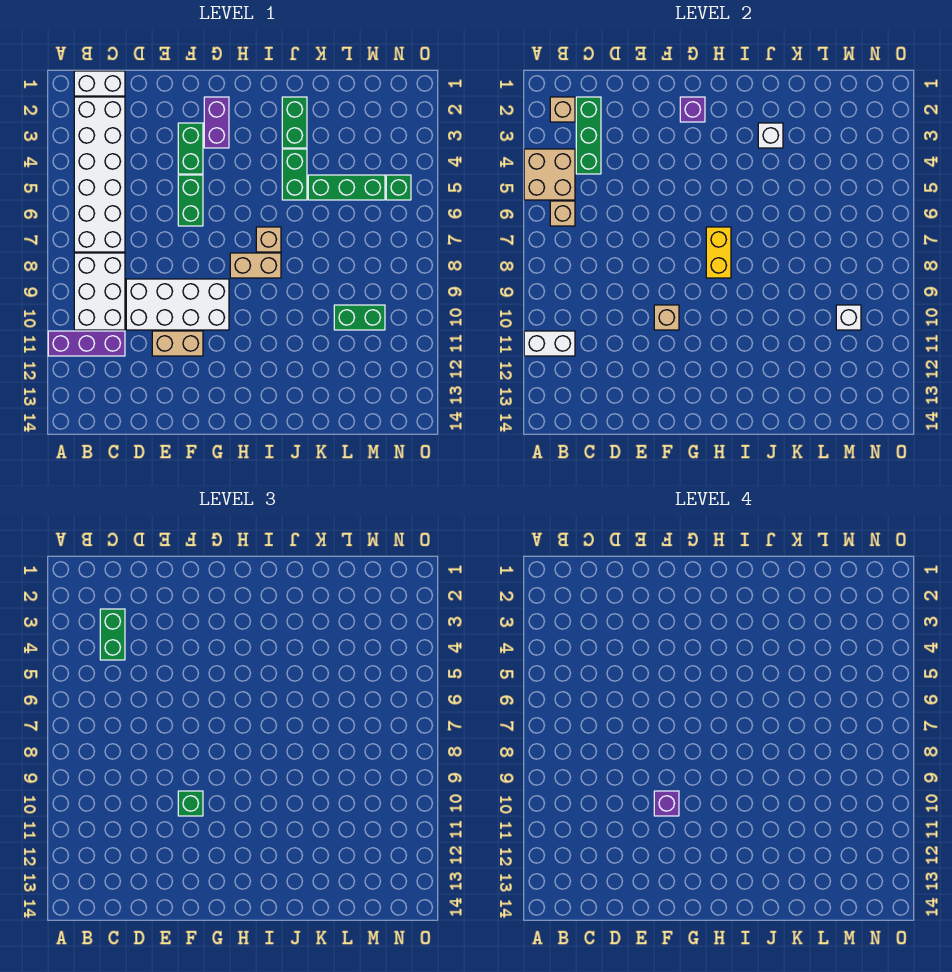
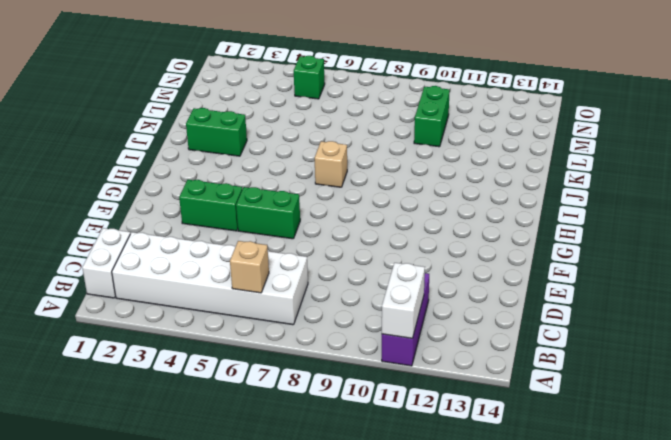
none -> white brick B8:C10 level 1
none -> white brick D9:G10 level 1
none -> tan brick E11:F11 level 1

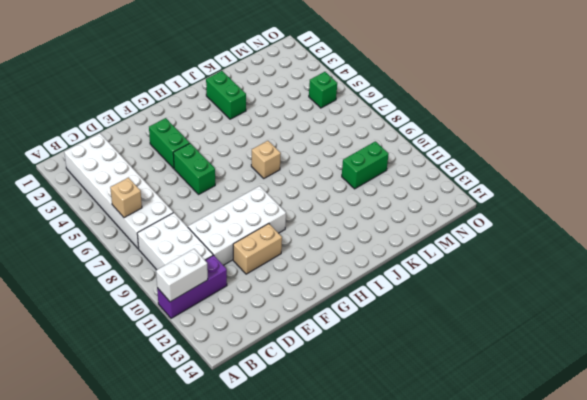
none -> white brick B1:C1 level 1
none -> purple brick G2:G3 level 1
none -> tan brick H8:I8 level 1

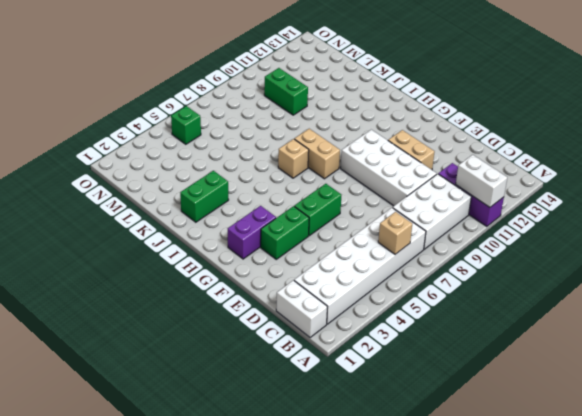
none -> green brick J4:J5 level 1
none -> green brick K5:M5 level 1
none -> tan brick A4:B5 level 2

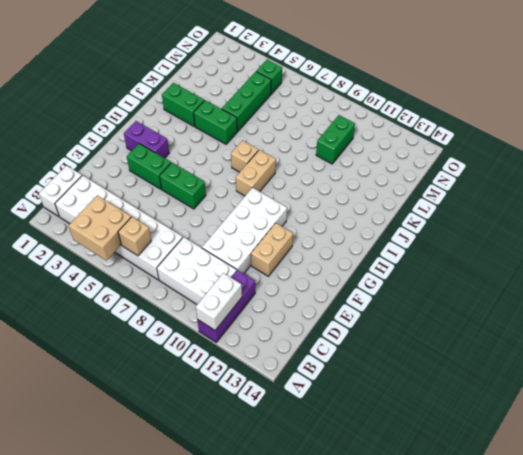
none -> tan brick B2 level 2
none -> green brick C2:C4 level 2
none -> tan brick F10 level 2

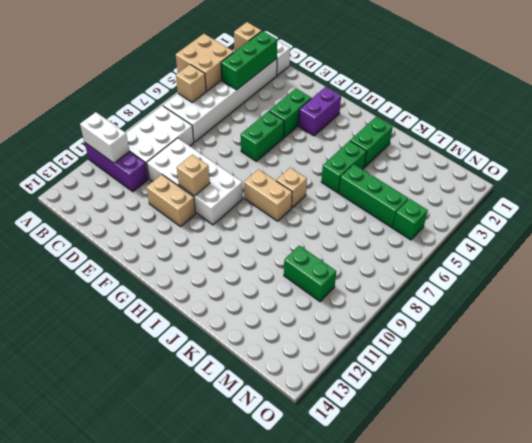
none -> purple brick G2 level 2
none -> yellow brick H7:H8 level 2
none -> white brick J3 level 2

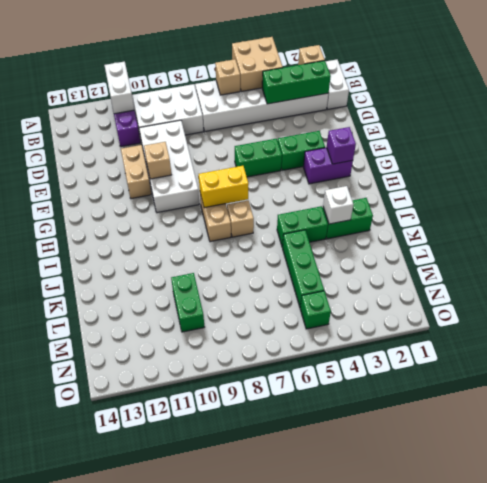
none -> white brick M10 level 2
none -> green brick C3:C4 level 3
none -> green brick F10 level 3

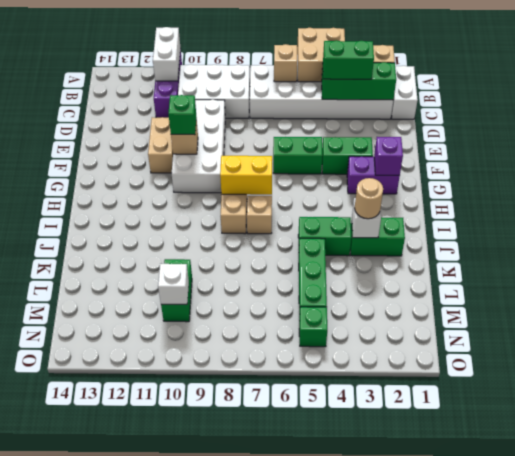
tan round brick J3 level 3 -> none
none -> purple brick F10 level 4

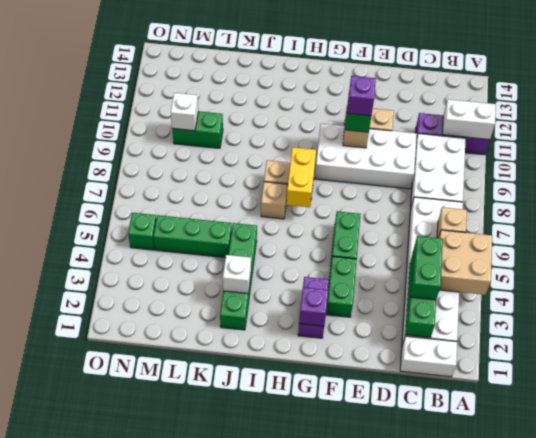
none -> tan brick B2 level 2

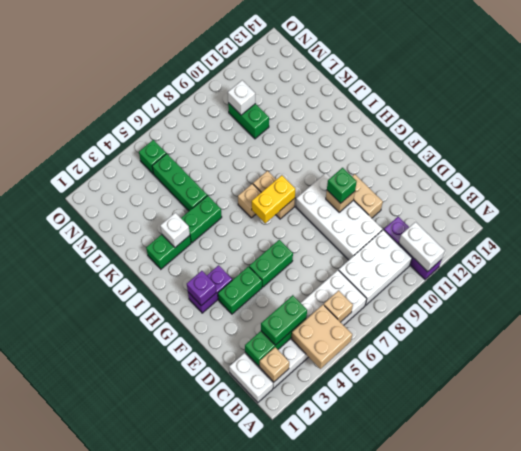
none -> purple brick F10 level 4

